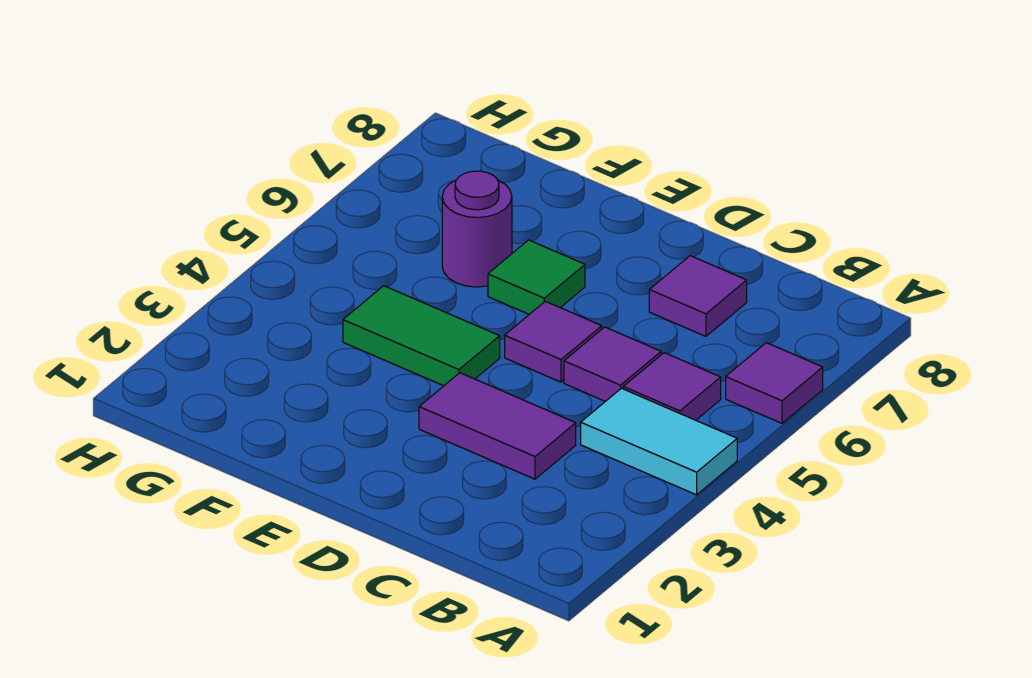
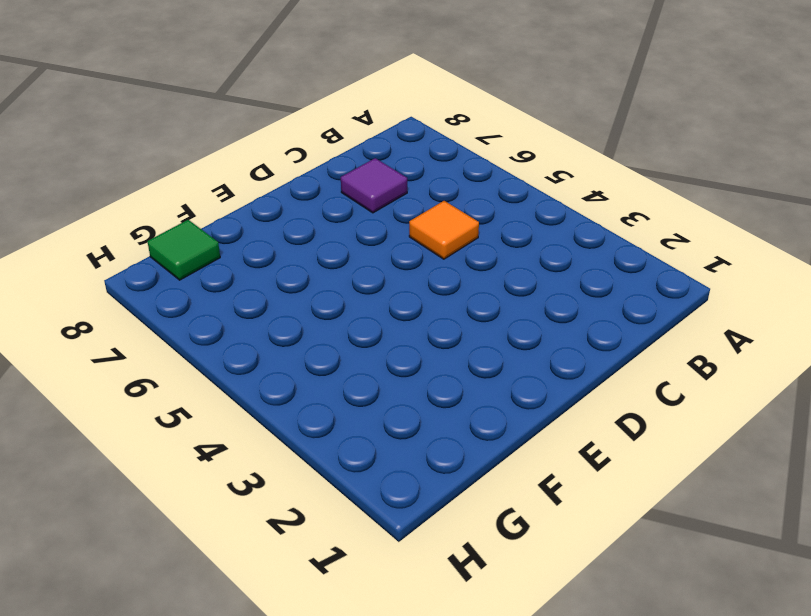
orange tile C5 level 1 -> purple tile C5 level 1
green tile G8 level 1 -> green tile E6 level 1
none -> cyan tile A4:B4 level 1
none -> purple tile A6 level 1

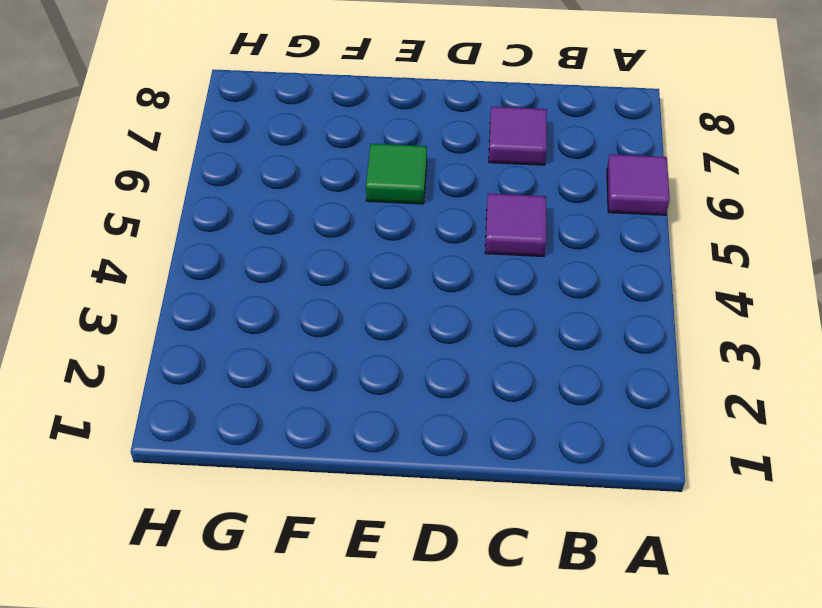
none -> cyan tile A4:B4 level 1
none -> purple tile B5 level 1

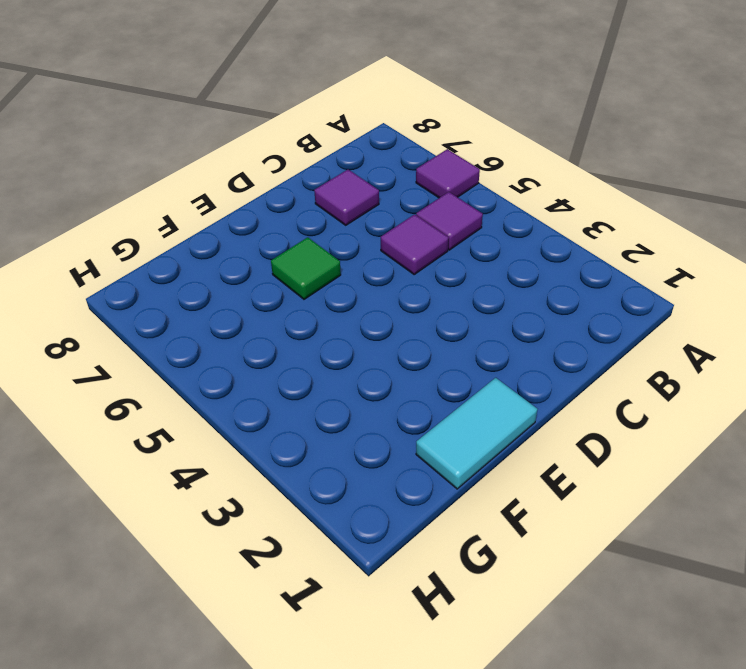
cyan tile E1:F1 level 1 -> cyan tile A4:B4 level 1
none -> purple tile C3:D3 level 1
none -> purple tile D5 level 1

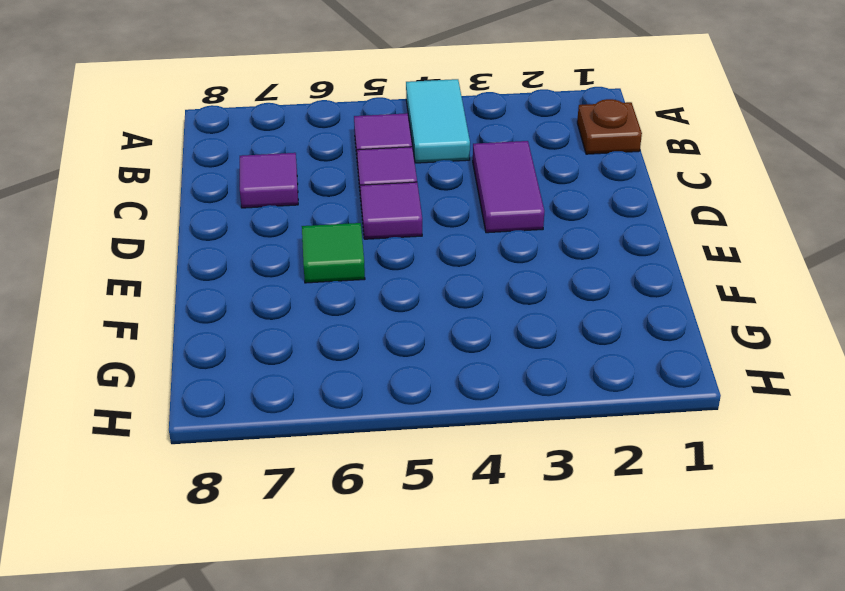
brown plate B1 level 1 -> none
none -> purple tile A6 level 1
none -> green tile E4:F4 level 1

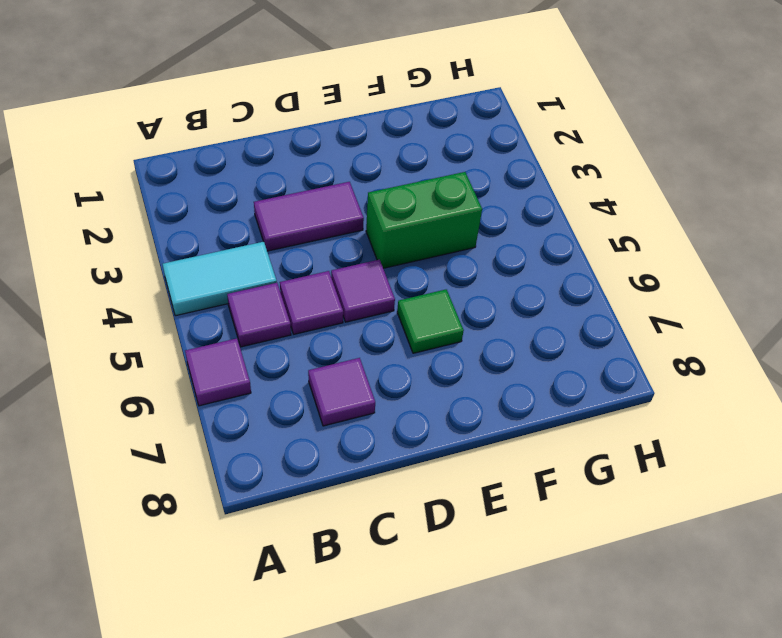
green brick E4:F4 level 1 -> green tile E4:F4 level 1
none -> purple round brick F6 level 1

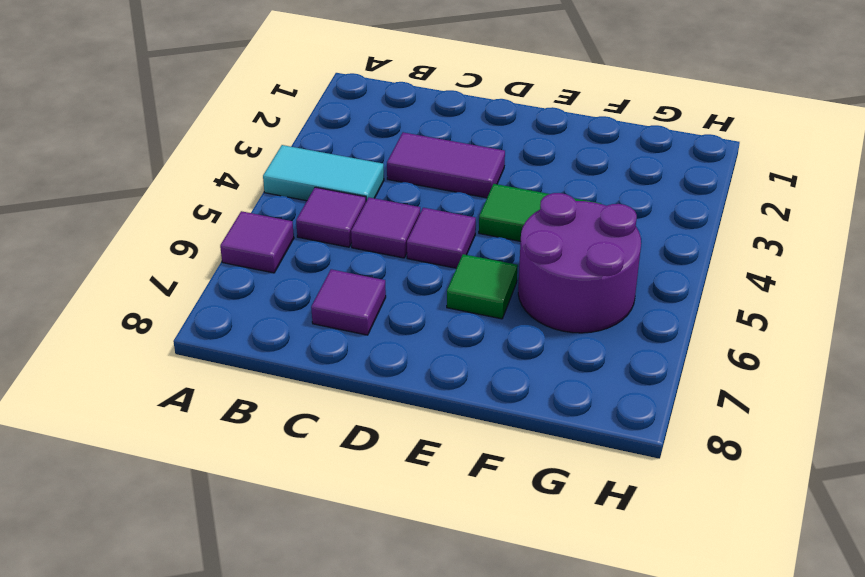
purple round brick F5:G6 level 1 -> purple round brick F6 level 1

